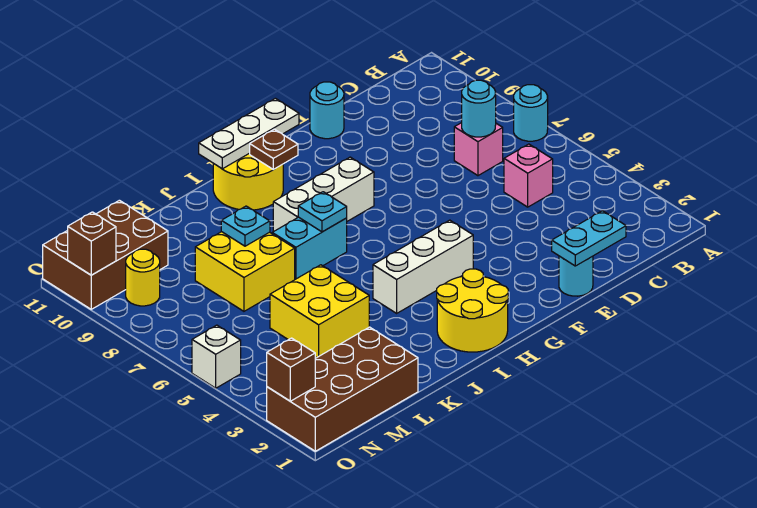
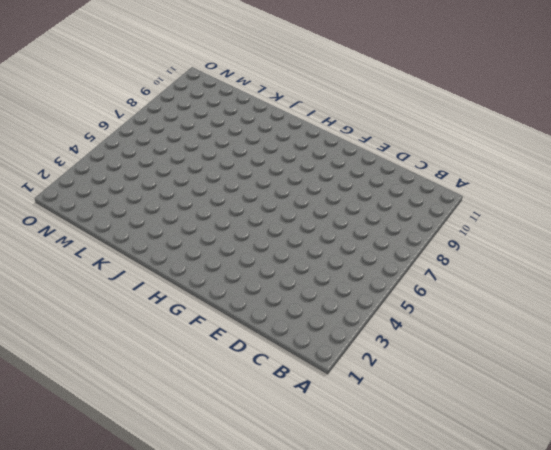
none -> cyan round brick A7 level 1
none -> pink brick C5 level 1
none -> pink brick C7 level 1

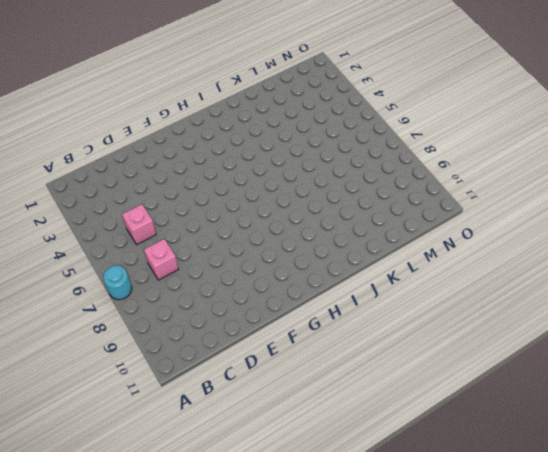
none -> cyan round brick E1 level 1
none -> cyan round brick E11 level 1
none -> white brick G4:I4 level 1

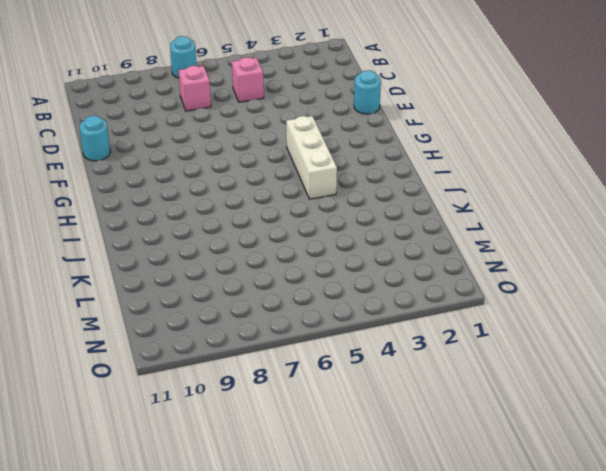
none -> white brick G8:I8 level 1
none -> yellow round brick H1:I2 level 1
none -> yellow round brick H10:I11 level 1

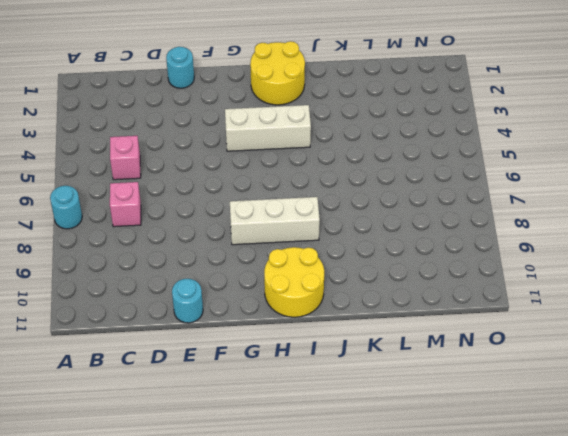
none -> cyan brick I7:J7 level 1
none -> yellow brick K4:L5 level 1
none -> yellow brick K7:L8 level 1

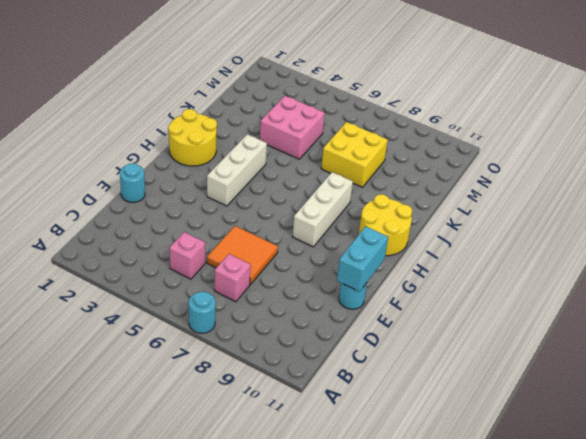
orange tile D6:E7 level 1 -> none
cyan brick E11:F11 level 2 -> cyan brick I7:J7 level 1
pink brick K4:L5 level 1 -> yellow brick K4:L5 level 1
none -> brown brick L1:O2 level 1
none -> brown brick M10:O11 level 1
none -> yellow round brick N9 level 1

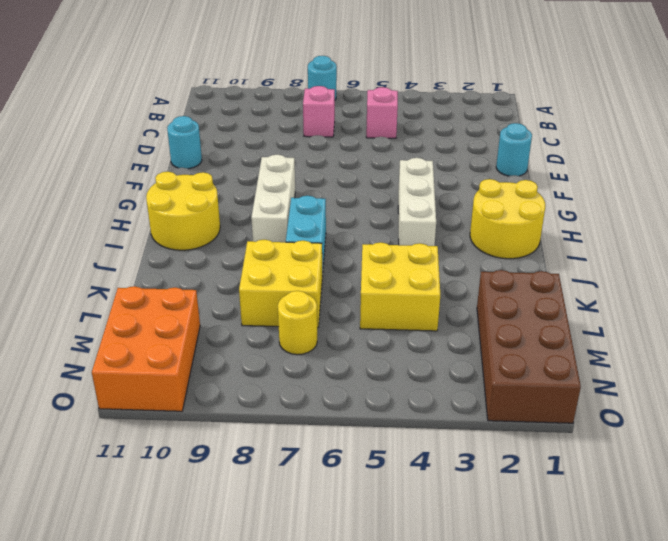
yellow round brick M7 level 1 -> yellow round brick N9 level 1
orange brick M10:O11 level 1 -> brown brick M10:O11 level 1
none -> white brick O5 level 1
none -> cyan round brick C7 level 2
none -> cyan plate D1:E1 level 2

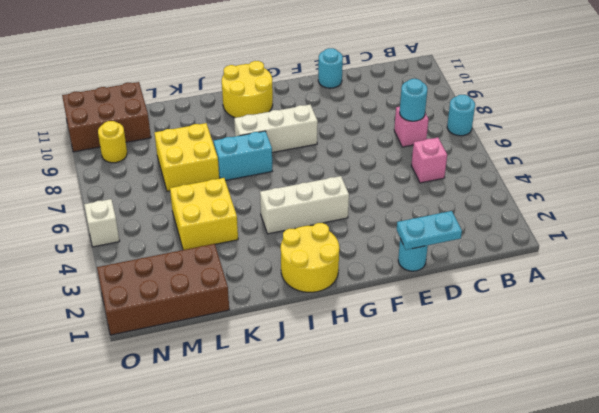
none -> white plate G11:I11 level 2
none -> brown plate H10 level 2
none -> cyan plate I7 level 2

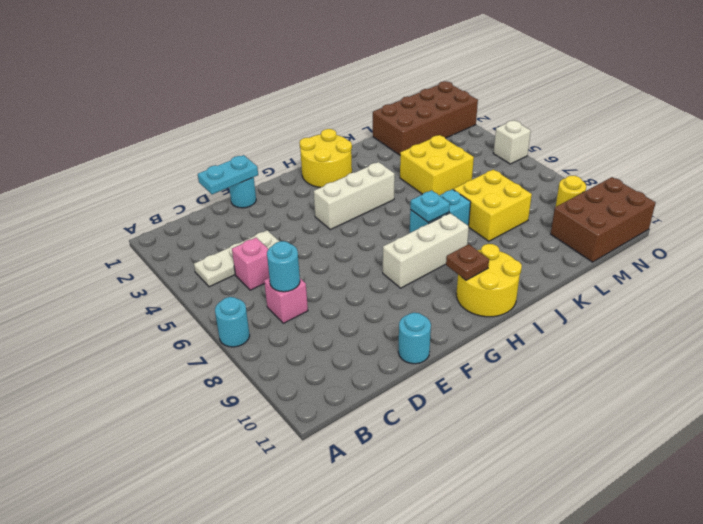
white plate B4:D4 level 1 -> white plate G11:I11 level 2
none -> cyan plate K8 level 2
none -> brown brick O2 level 2
none -> brown brick O10 level 2

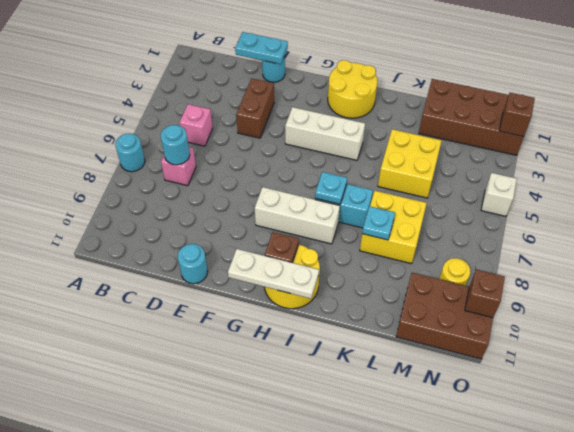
brown brick E3:E4 level 1 -> none

